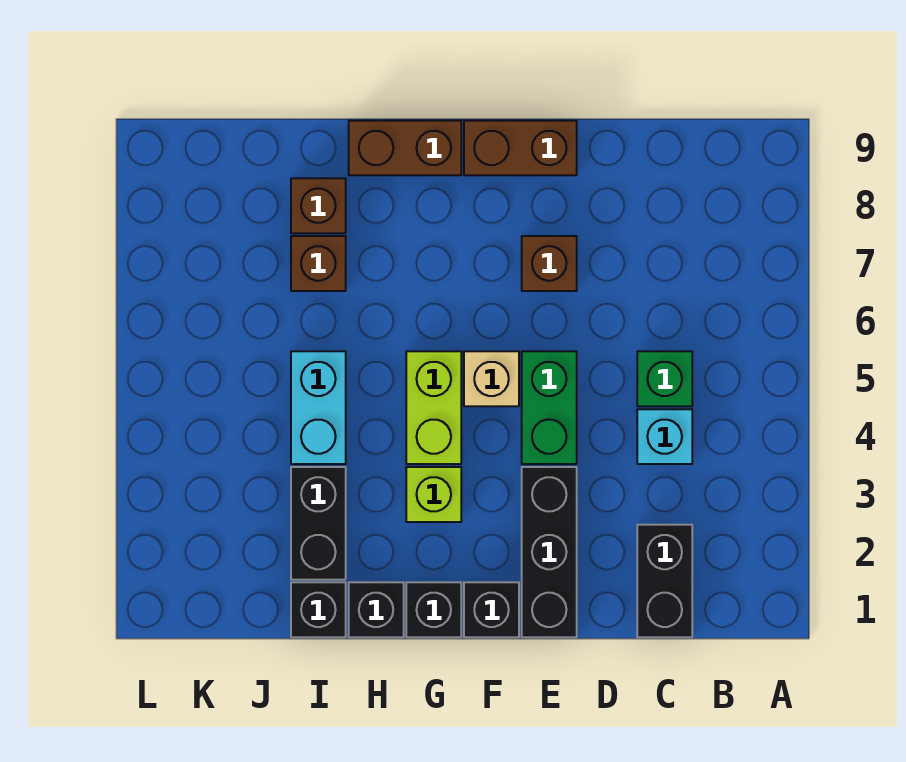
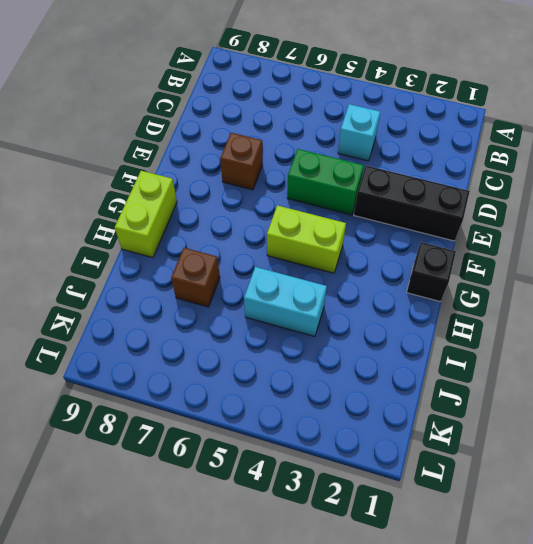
lime brick G9:H9 level 1 -> brown brick G9:H9 level 1
none -> black brick C1:C2 level 1
none -> green brick C5 level 1
none -> brown brick E9:F9 level 1

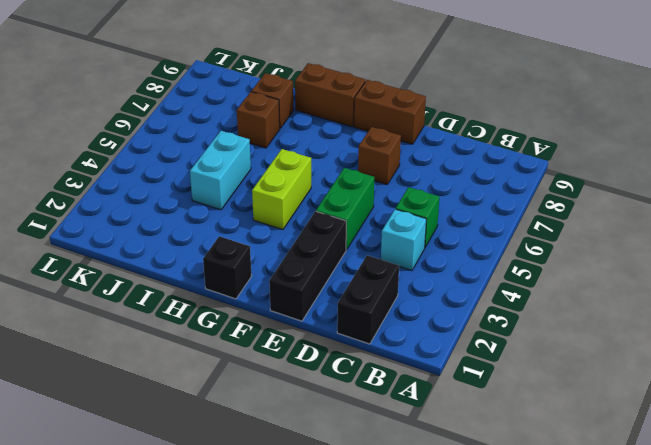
none -> black brick F1 level 1
none -> tan brick F5 level 1
none -> lime brick G3 level 1

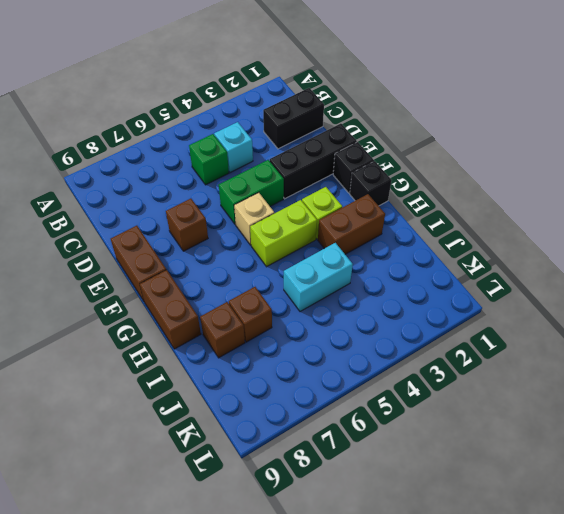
brown brick H2:H3 level 1 -> none
none -> black brick H1 level 1
none -> black brick I1 level 1
none -> black brick I2:I3 level 1

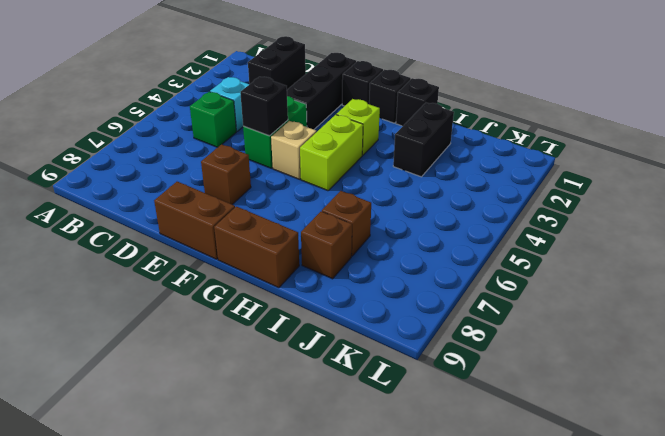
black brick E5 level 2 -> black brick I1 level 1
none -> cyan brick I4:I5 level 1

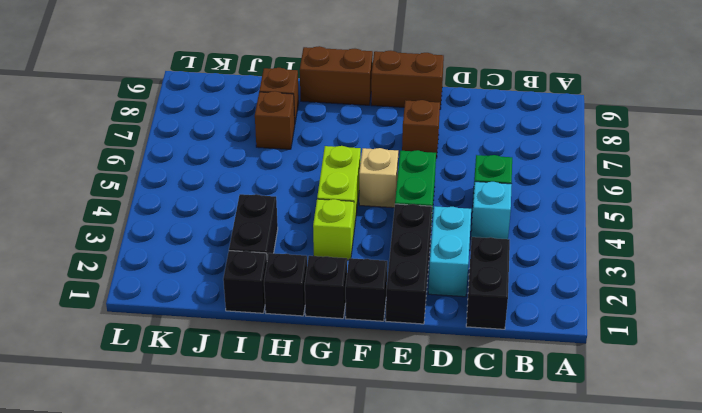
cyan brick D2:D3 level 1 -> cyan brick I4:I5 level 1

